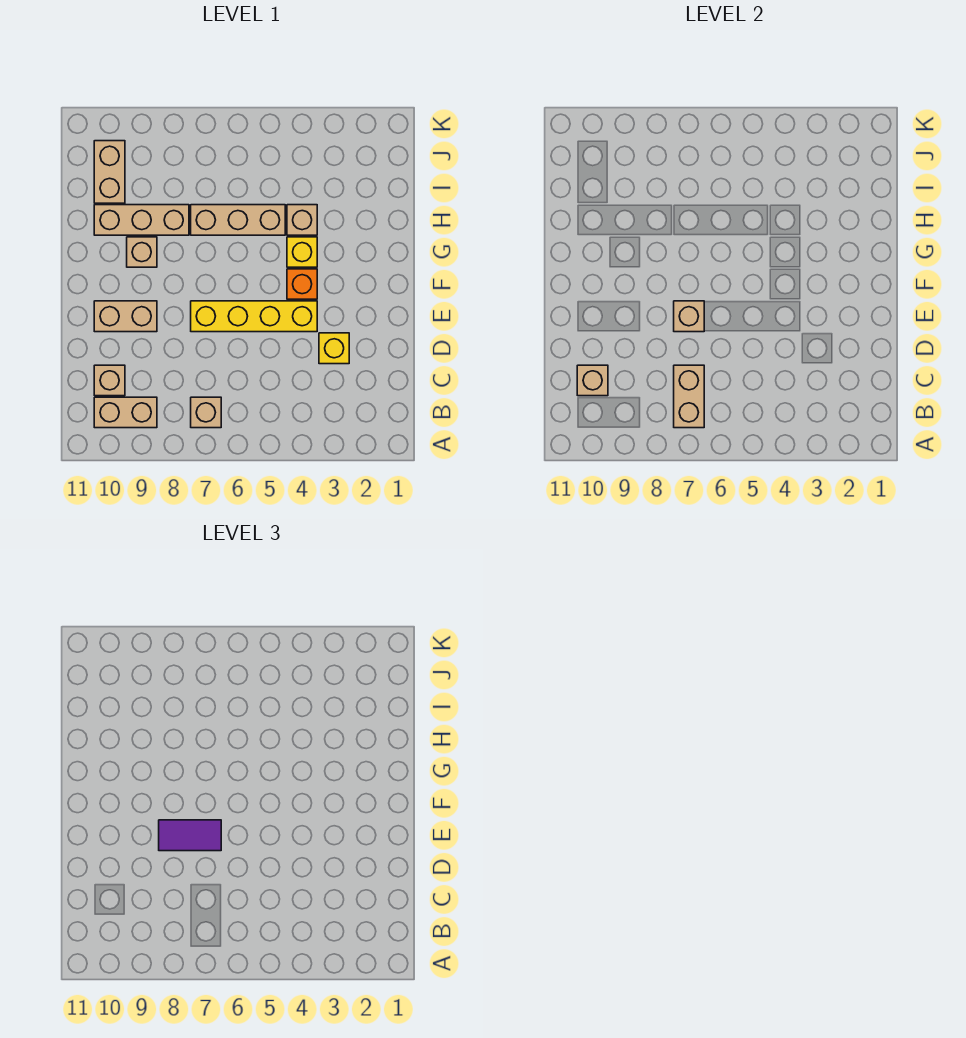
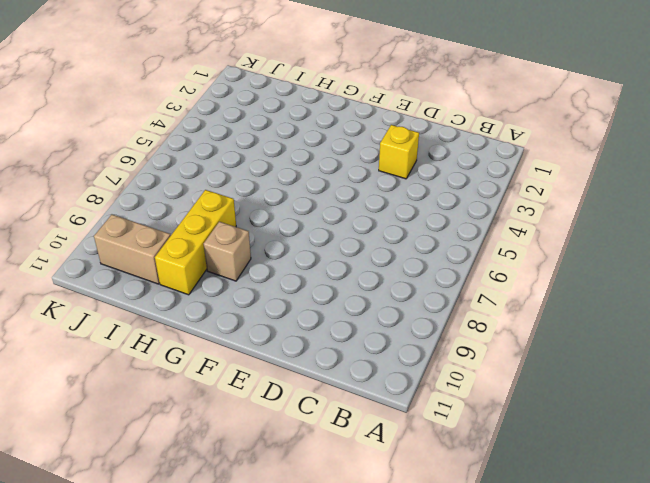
yellow brick H8:H10 level 1 -> tan brick H8:H10 level 1
none -> tan brick B7 level 1
none -> tan brick B9:B10 level 1
none -> tan brick C10 level 1

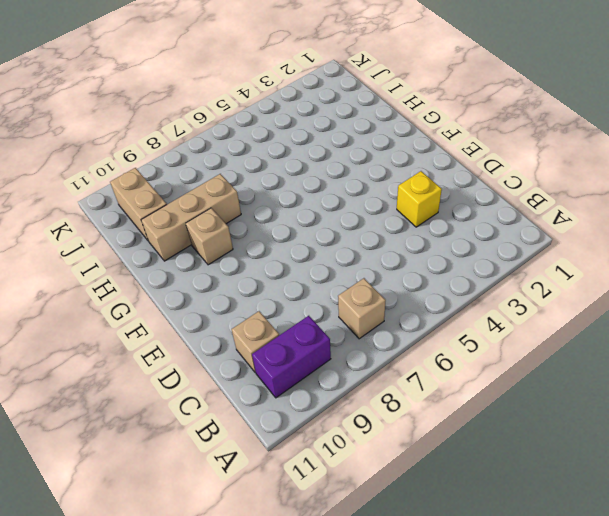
purple brick B9:B10 level 1 -> tan brick B9:B10 level 1
none -> yellow brick E4:E7 level 1
none -> tan brick E9:E10 level 1
none -> orange brick F4 level 1

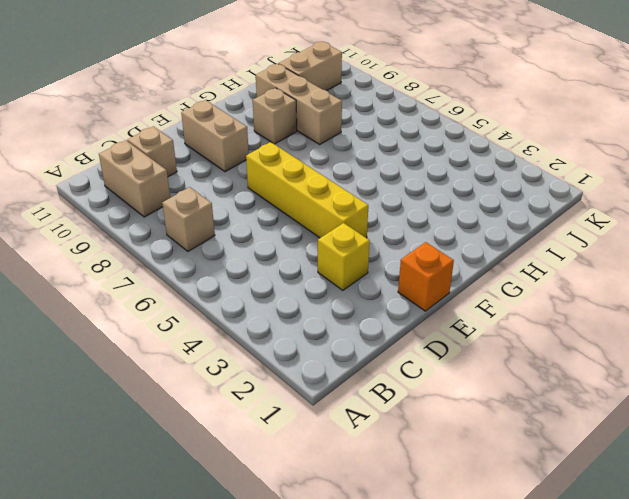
orange brick E1 level 1 -> orange brick F4 level 1
none -> yellow brick G4 level 1
none -> tan brick H4 level 1
none -> tan brick H5:H7 level 1

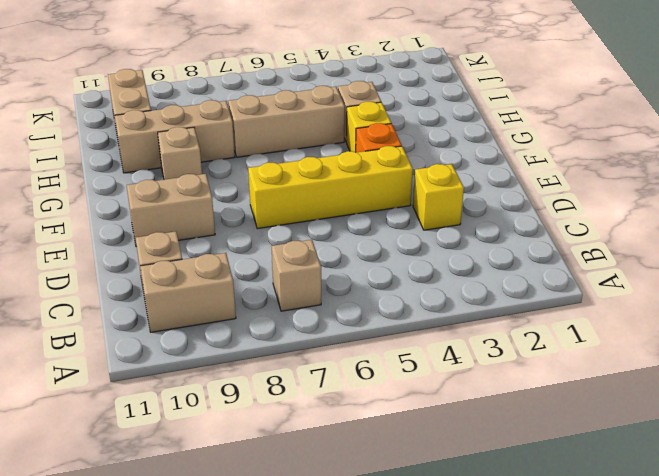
none -> tan brick B7:C7 level 2
none -> tan brick C10 level 2
none -> tan brick E7 level 2

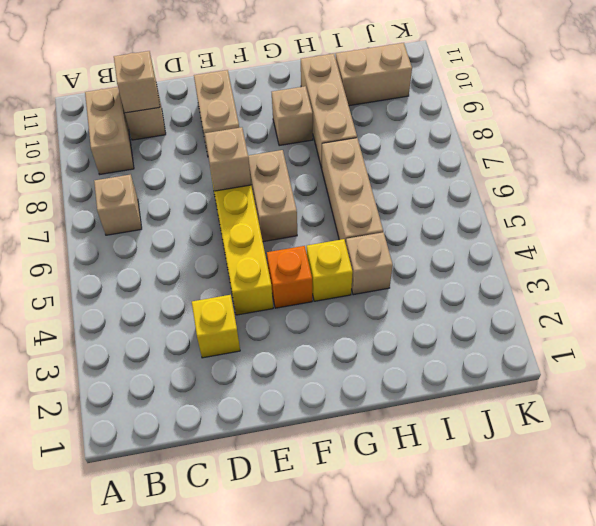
tan brick F6:F7 level 1 -> tan brick B7:C7 level 2
none -> purple tile E7:E8 level 3

